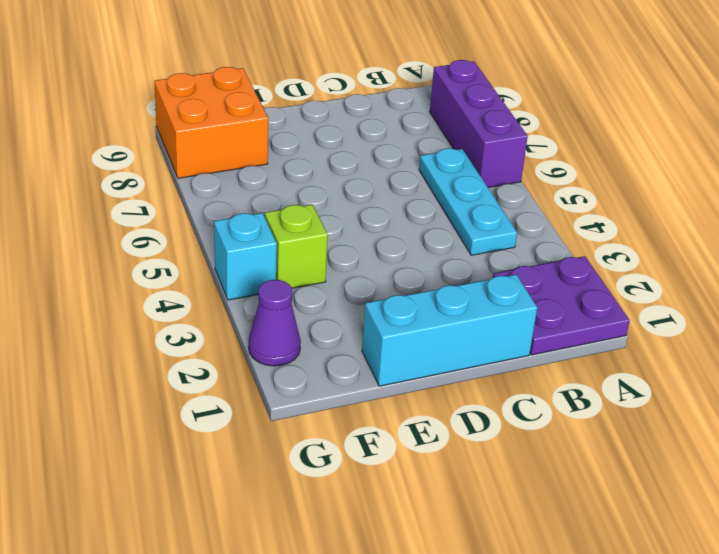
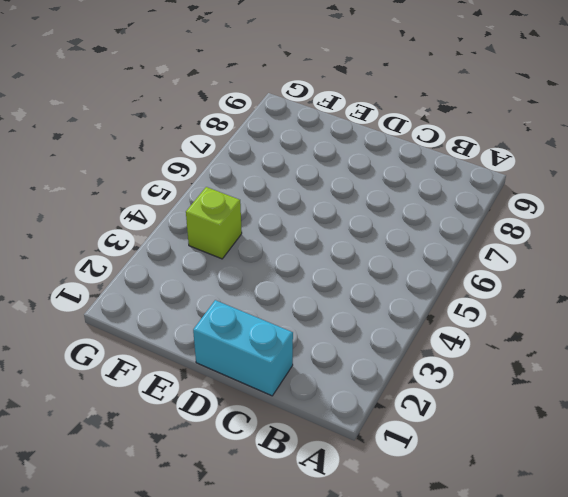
cyan brick C1:D1 level 1 -> cyan brick C1:E1 level 1
none -> purple plate A1:B2 level 1
none -> purple brick A6:A8 level 1

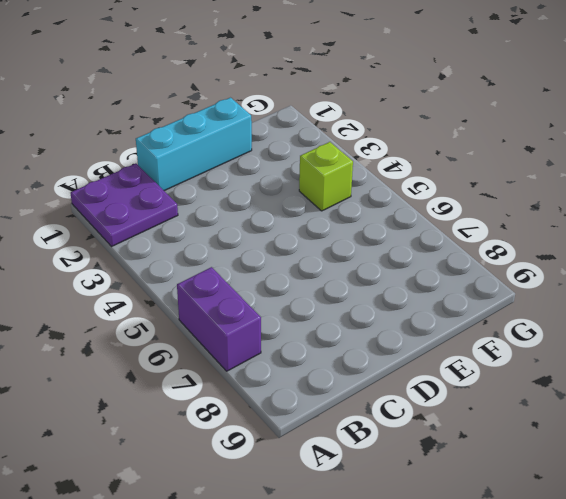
purple brick A6:A7 level 1 -> purple brick A6:A8 level 1
none -> cyan plate B4:B6 level 1
none -> orange brick F8:G9 level 1

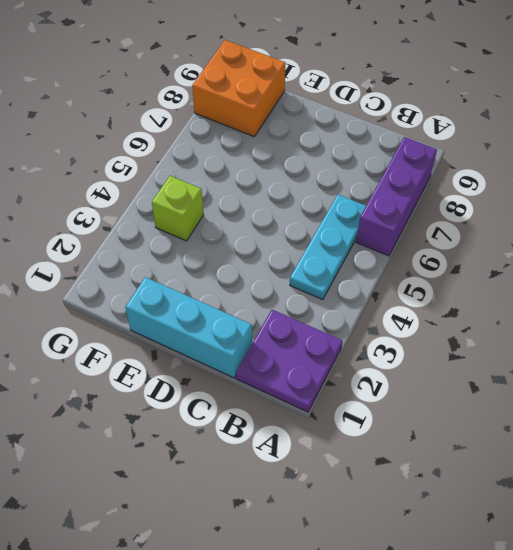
none -> purple cone G2 level 1
none -> cyan brick G4 level 1

